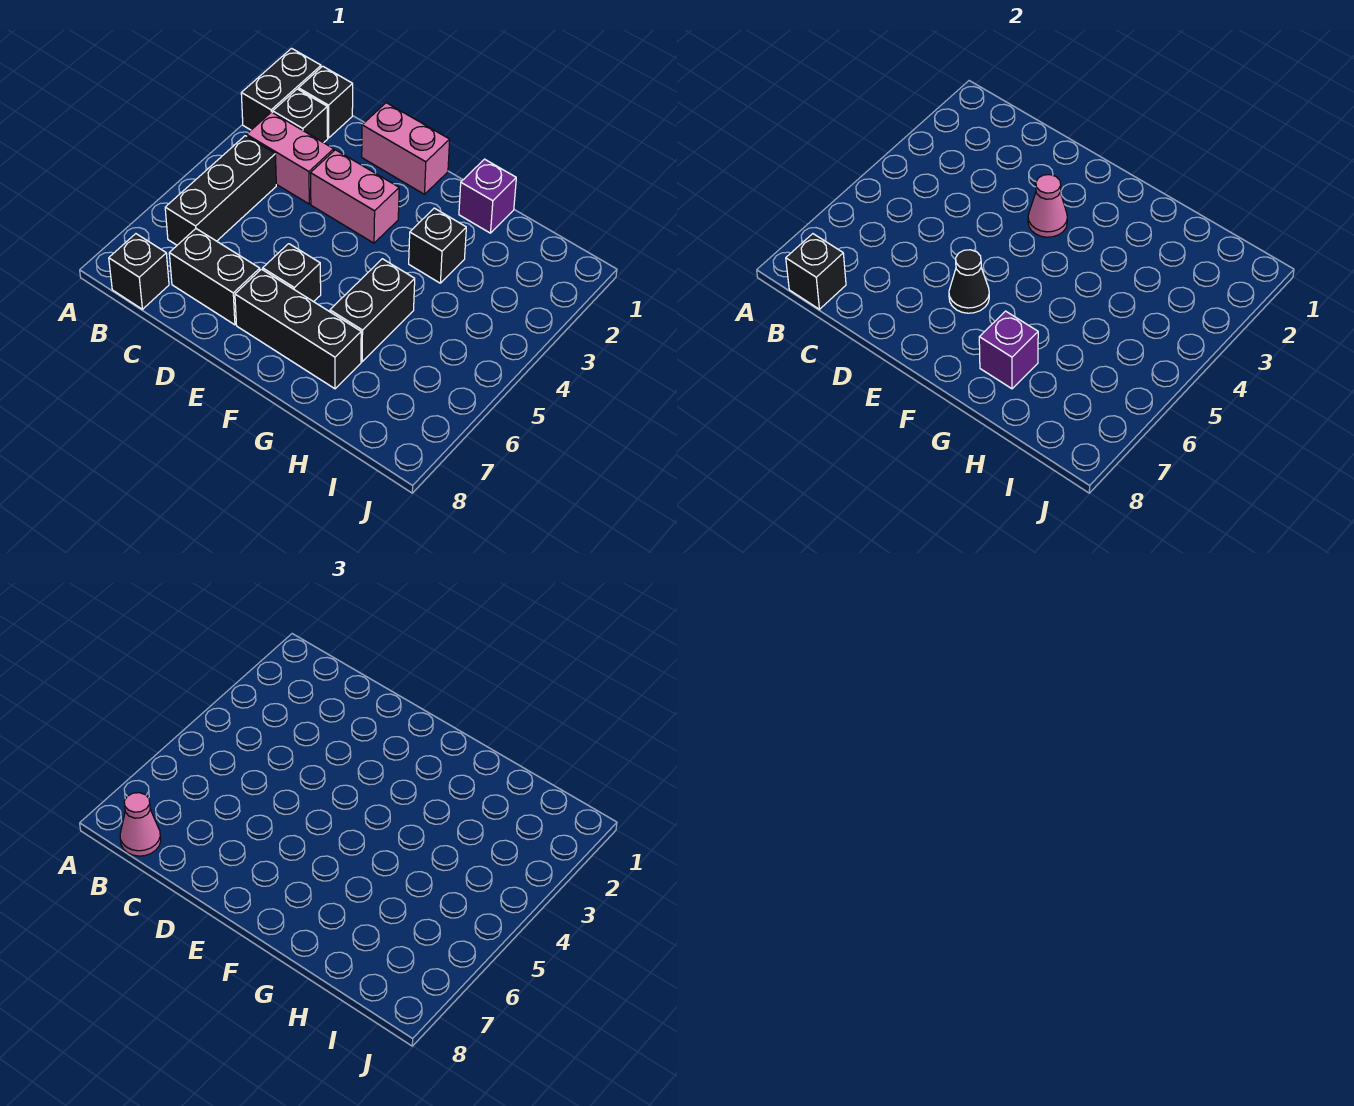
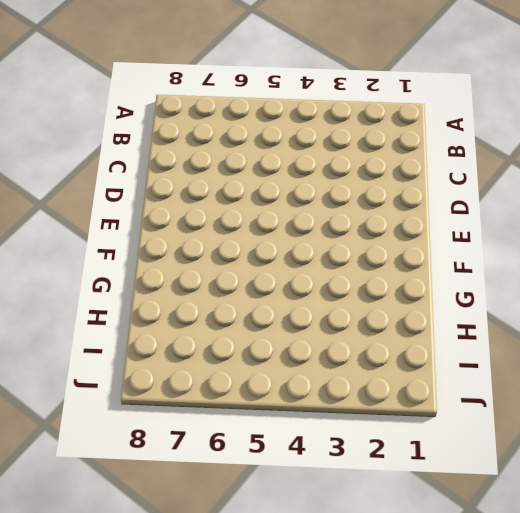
none -> black brick A1:A2 level 1
none -> black brick B1 level 1
none -> black brick B2 level 1

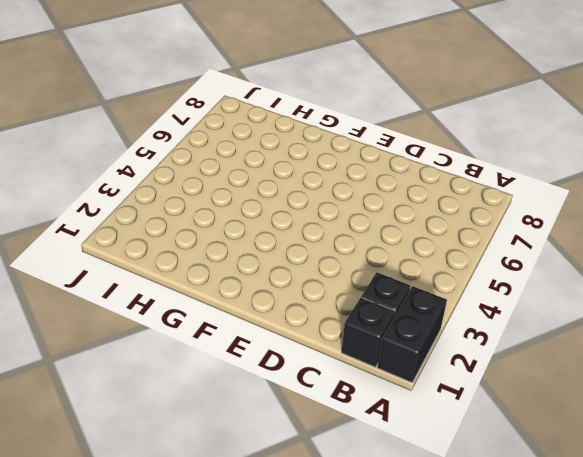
none -> pink brick B3:C3 level 1
none -> black brick B4:B6 level 1
none -> black brick B8 level 1

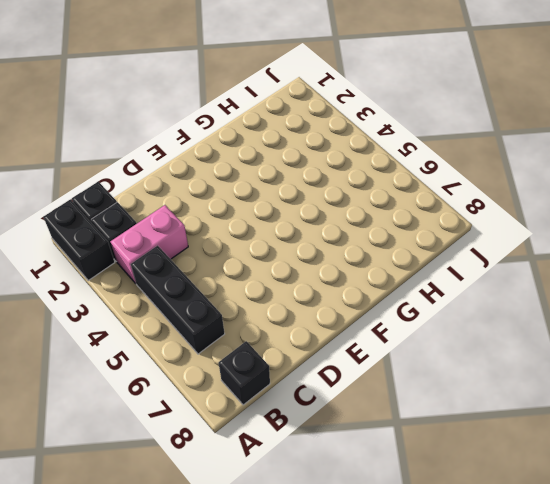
none -> black brick C7:D7 level 1
none -> pink brick D1:E1 level 1
none -> pink brick D3:E3 level 1

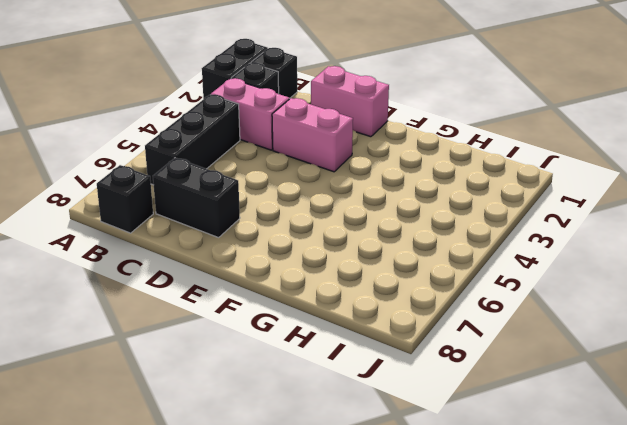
none -> black brick E6 level 1
none -> black brick E7:G7 level 1
none -> purple brick G1 level 1

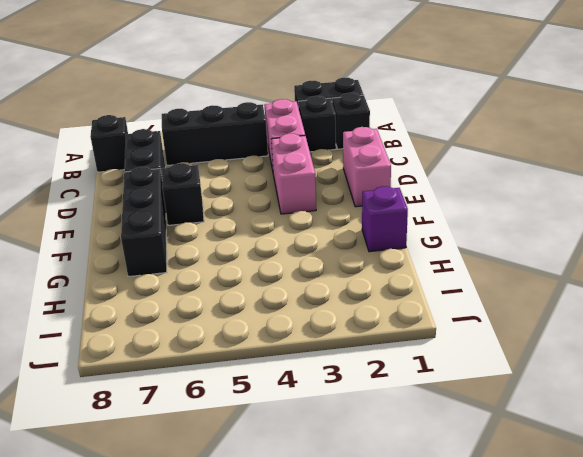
none -> black brick G3 level 1
none -> black brick G5:G6 level 1
none -> black brick B8 level 2

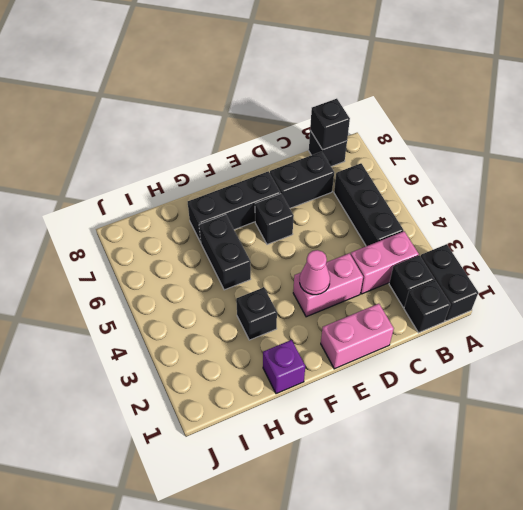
none -> black cone E6 level 2
none -> purple brick G7 level 2
none -> pink cone B8 level 3

